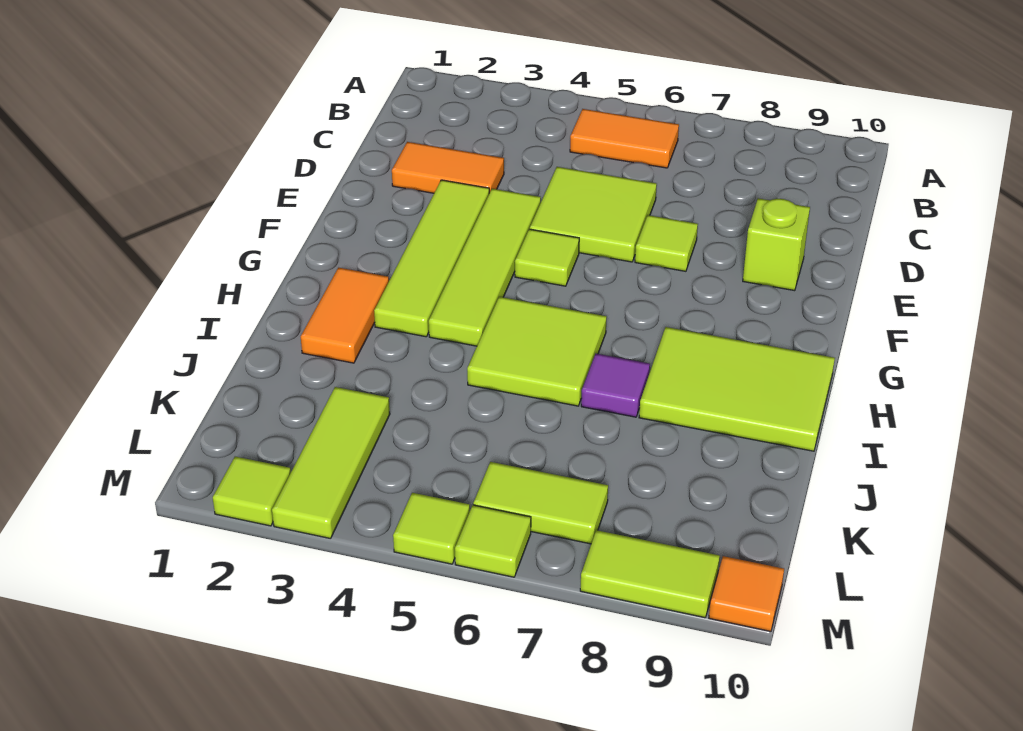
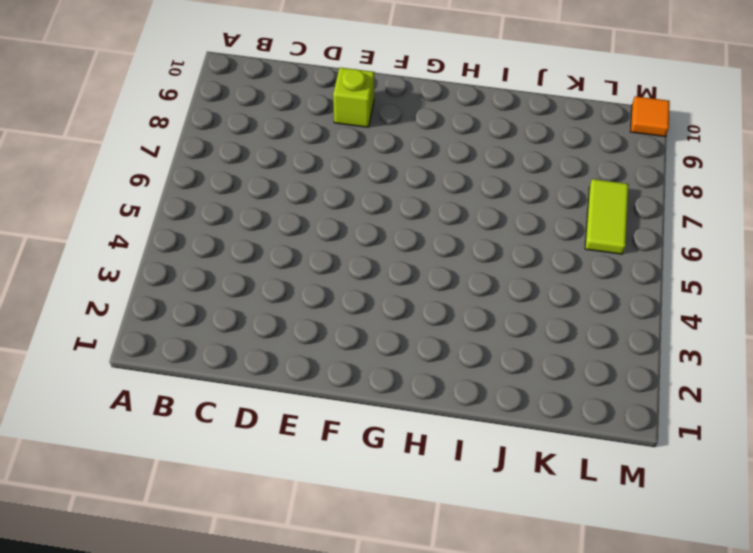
none -> orange tile B5:B6 level 1
none -> orange tile D2:D3 level 1
none -> lime tile D5:E6 level 1

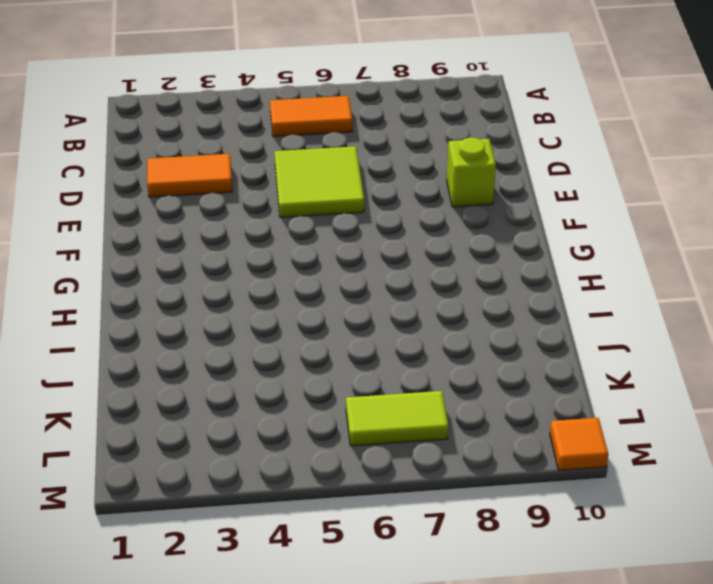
none -> lime tile E3:H3 level 1
none -> lime tile E4:H4 level 1
none -> lime tile E7 level 1

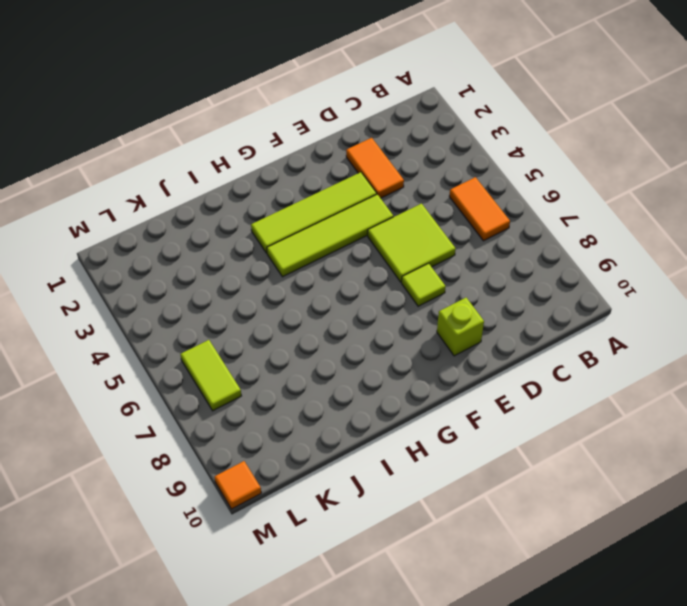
none -> lime tile F5 level 1
none -> orange tile H2:I2 level 1
none -> lime tile H5:I6 level 1

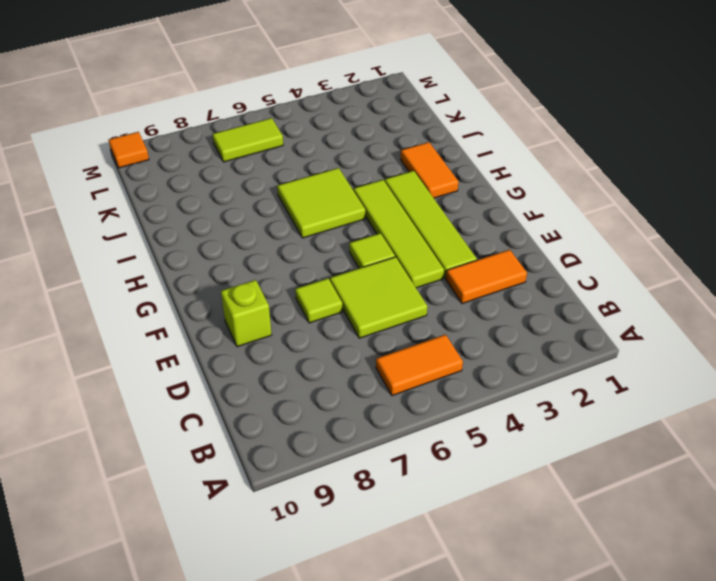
none -> lime tile H8:I10 level 1
none -> purple tile I7 level 1
none -> lime tile K3:M3 level 1

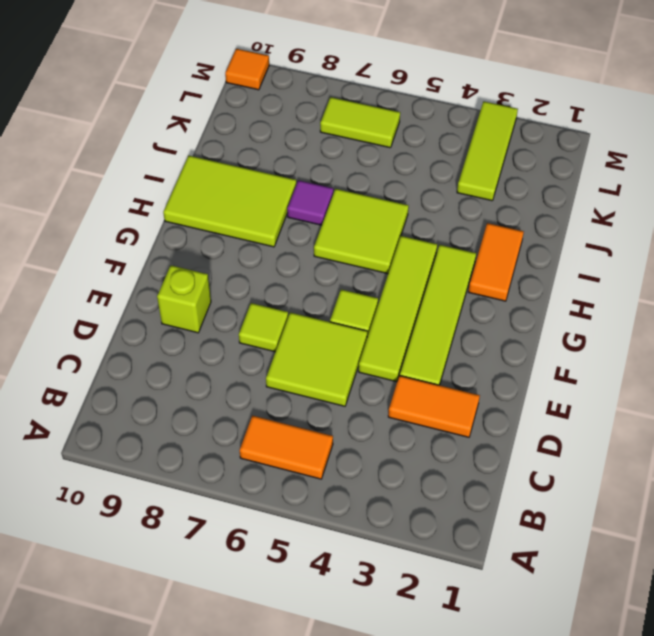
none -> lime tile M2 level 1
none -> lime tile M5 level 1
none -> lime tile M6 level 1

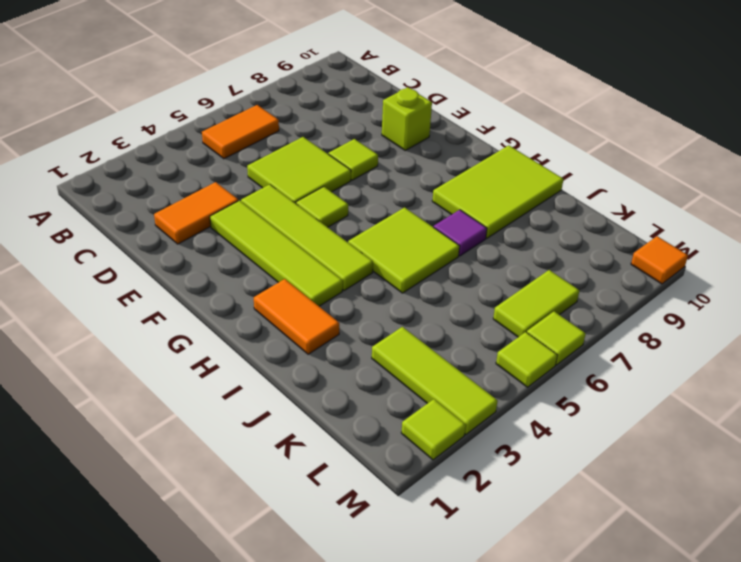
none -> lime tile M8:M9 level 1

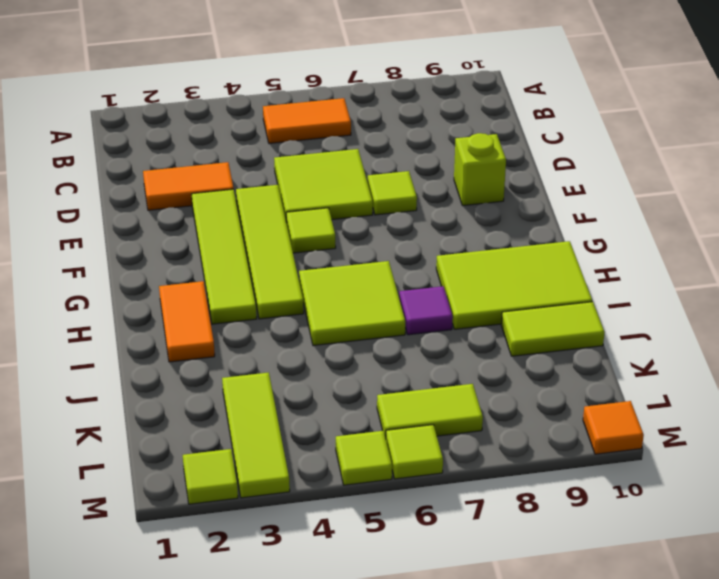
lime tile J9:J10 level 1 -> lime tile M8:M9 level 1

